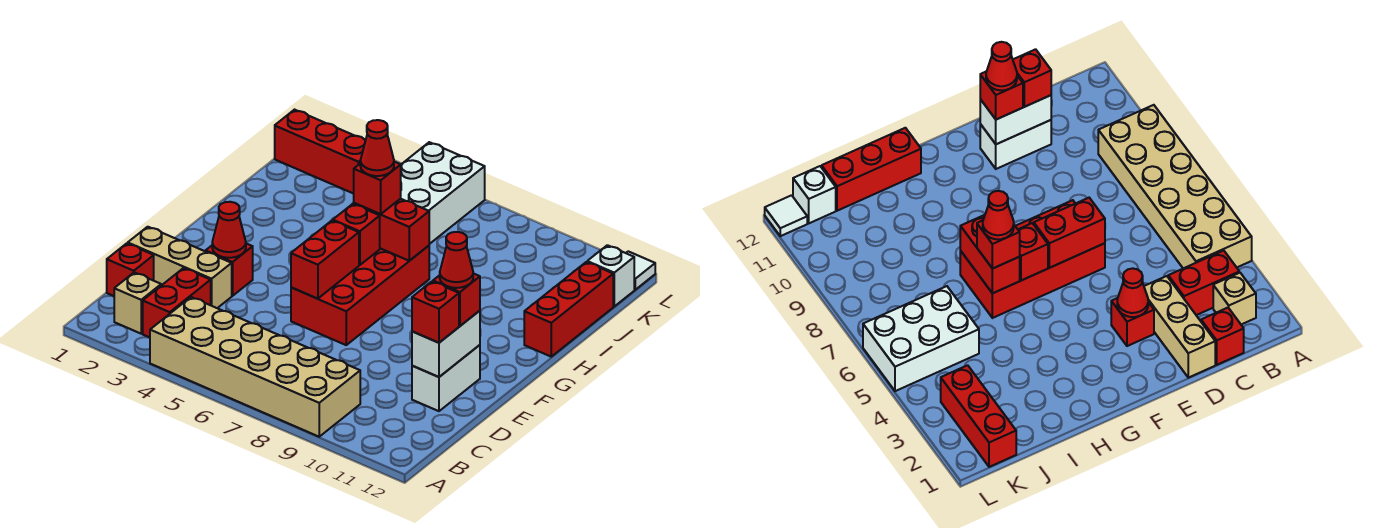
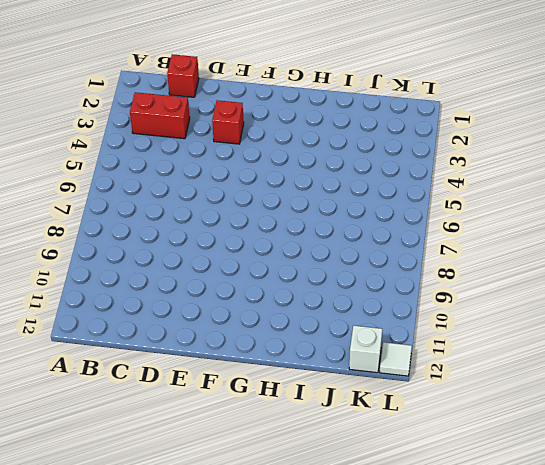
none -> tan brick A4:B9 level 1
none -> tan brick B2 level 1
none -> tan brick D1:D3 level 1

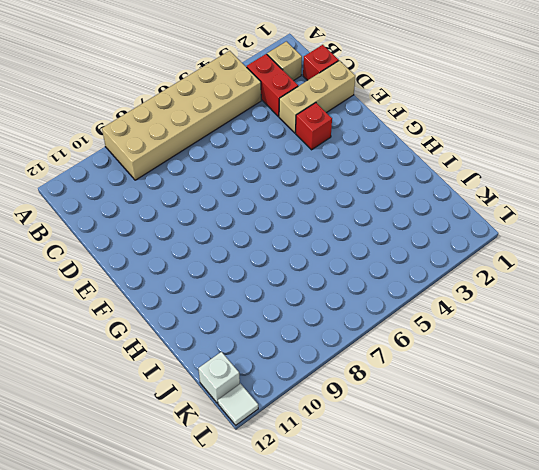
none -> white brick D11:E11 level 1
none -> red brick E6:H7 level 1
none -> red brick H12:J12 level 1

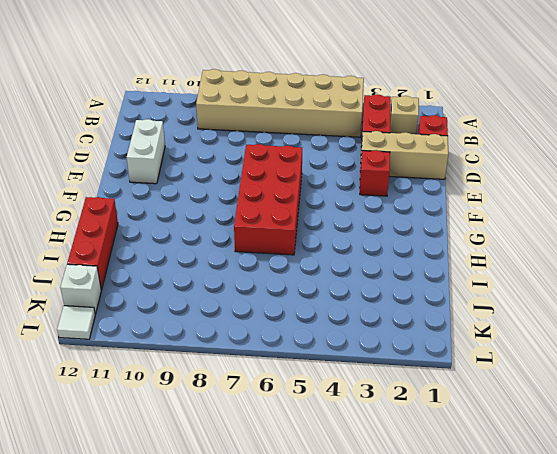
none -> white brick J5:L6 level 1
none -> red brick K1:K3 level 1
none -> white brick D11:E11 level 2

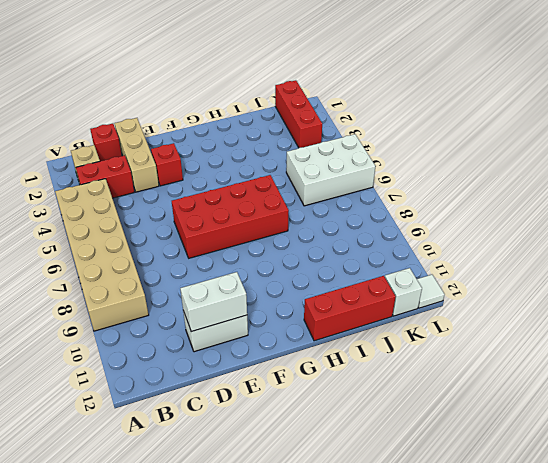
none -> red cone E3 level 2
none -> red brick E6:F6 level 2
none -> red brick G6 level 2

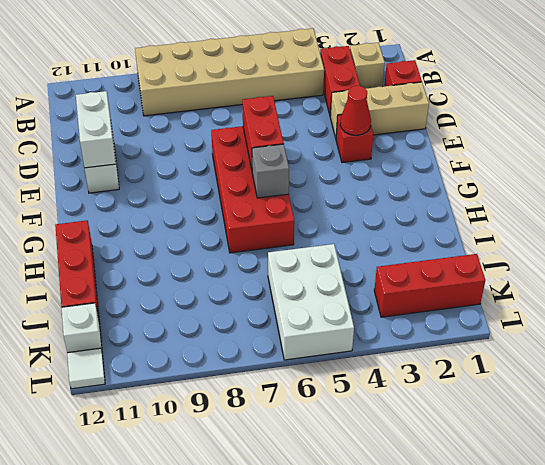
grey brick G6 level 2 -> red brick G6 level 2
none -> red brick H6:H7 level 2
none -> red brick D11 level 3
none -> red brick E11 level 3

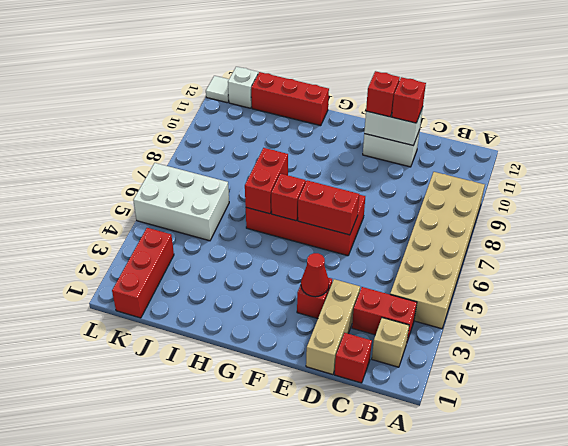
none -> red brick H6 level 3
none -> red cone E11 level 4
none -> red cone H6 level 4

